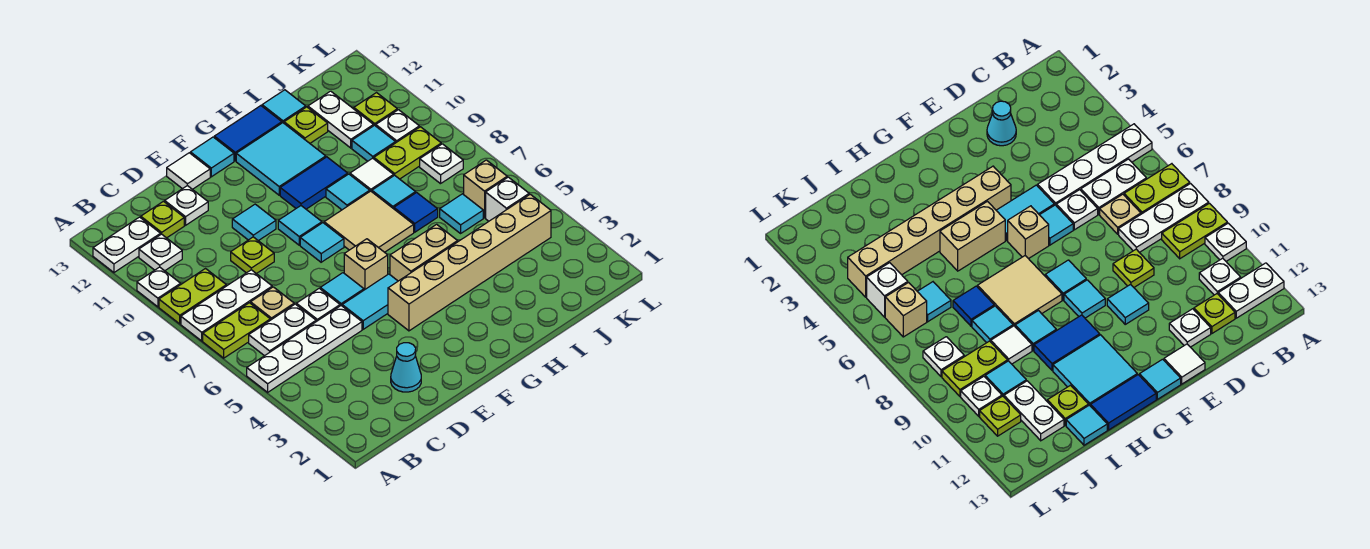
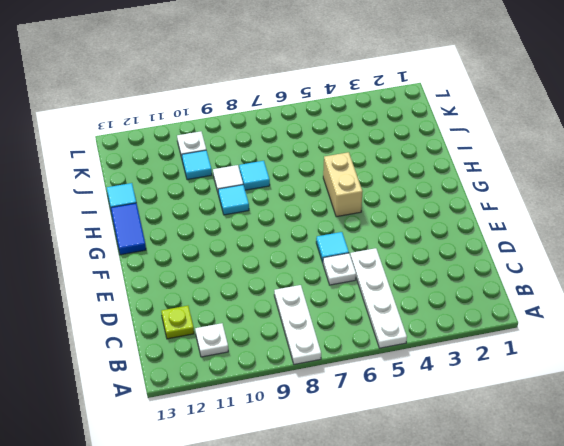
none -> lime plate A7:B7 level 1
none -> lime plate A9:B9 level 1
none -> white plate A10 level 1
none -> white plate A12:B12 level 1

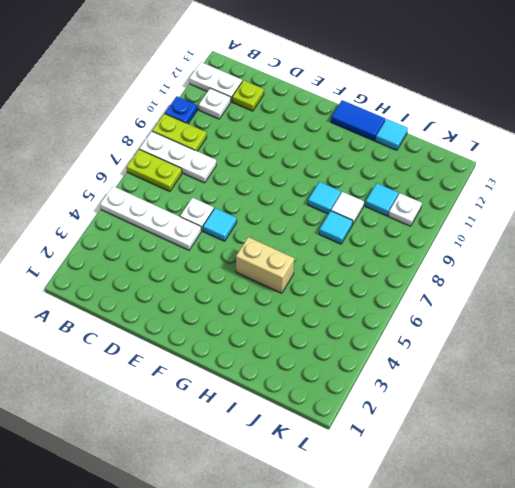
blue plate A10 level 1 -> white plate A10 level 1
none -> white plate B6:C6 level 1
none -> tan plate C7 level 1
none -> cyan cone D2 level 1
none -> lime plate D9 level 1

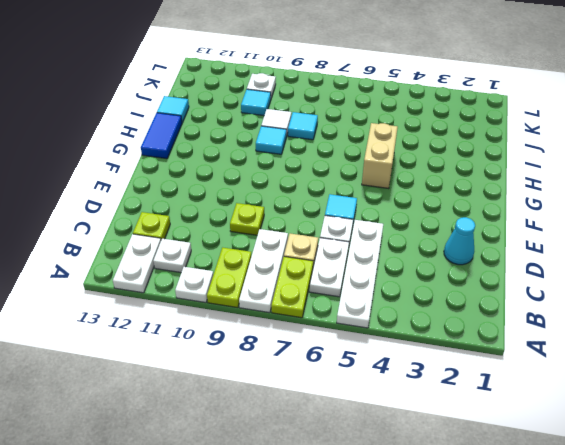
none -> white plate D12 level 1
none -> cyan tile E5:F5 level 1
none -> cyan tile E10 level 1
none -> white tile E13 level 1

